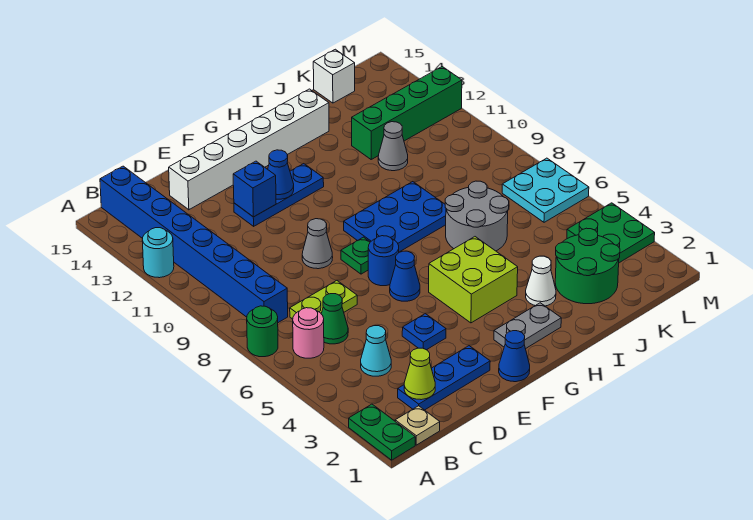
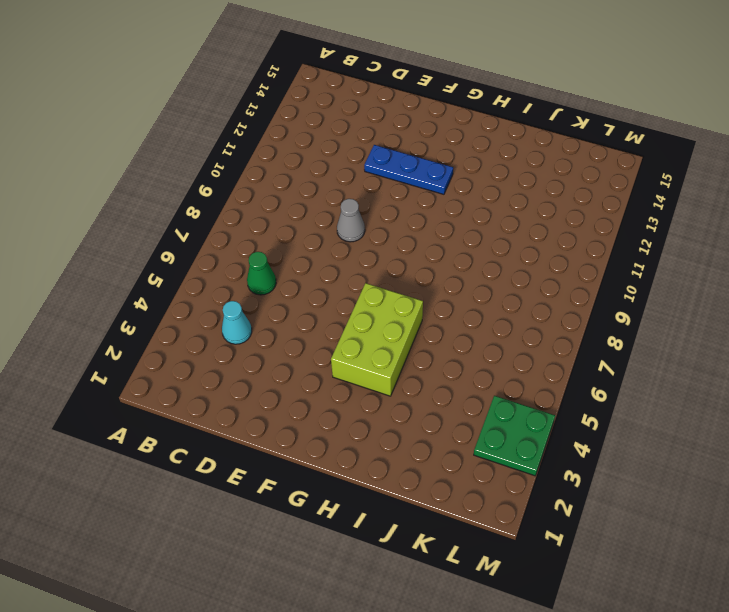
lime brick G4:H6 level 1 -> lime brick G4:H5 level 1
none -> green plate A1:A2 level 1
none -> green round brick A7 level 1
none -> cyan round brick A12 level 1
none -> tan plate B1 level 1

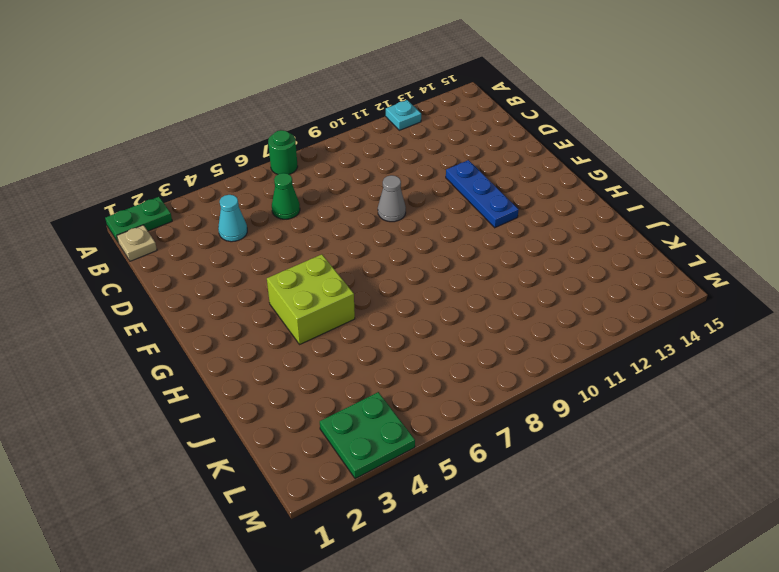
cyan plate A12 level 1 -> cyan round brick A12 level 1
none -> pink round brick B6 level 1
none -> blue brick B8:B15 level 1
none -> blue plate C2:E2 level 1
none -> lime plate C7:D7 level 1

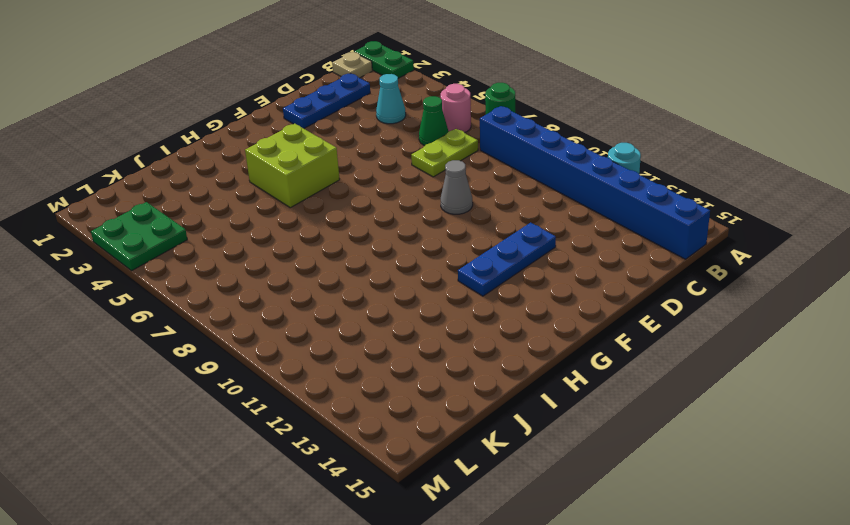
none -> white brick D14:I14 level 1
none -> blue plate E4 level 1
none -> blue cone F1 level 1
none -> blue cone F6 level 1

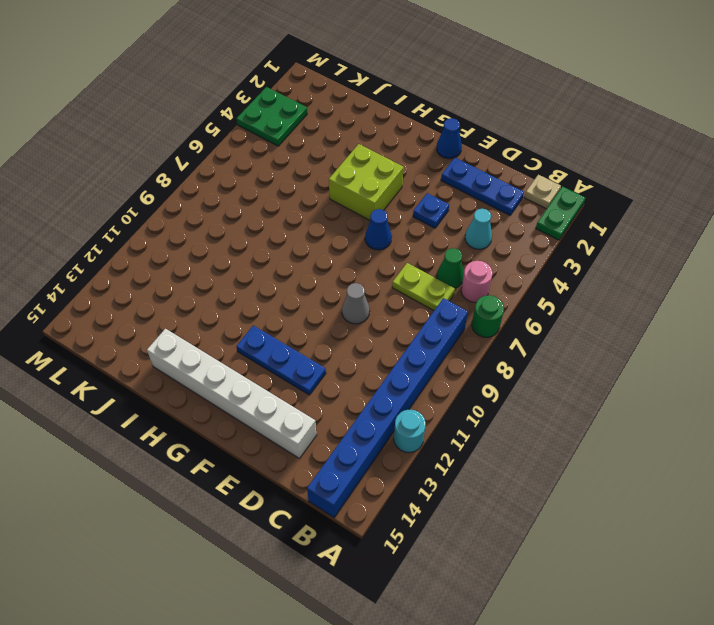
none -> blue round brick F7 level 1
none -> green plate F8 level 1
none -> grey plate G2:H2 level 1
none -> blue plate G8:I9 level 1

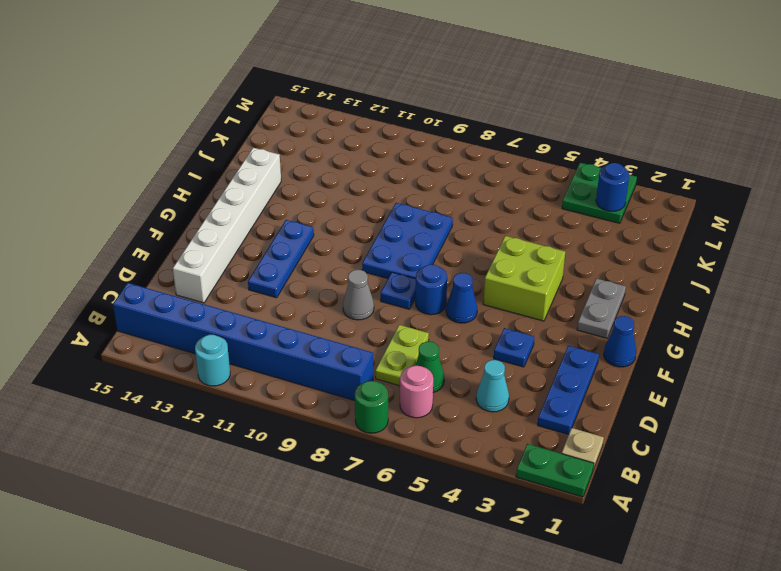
blue plate F8 level 1 -> green plate F8 level 1
blue round brick L3 level 2 -> none
none -> white cone I3 level 1
none -> grey round brick I6:J7 level 1
none -> green round brick J2:K3 level 1
none -> grey cone J11 level 1

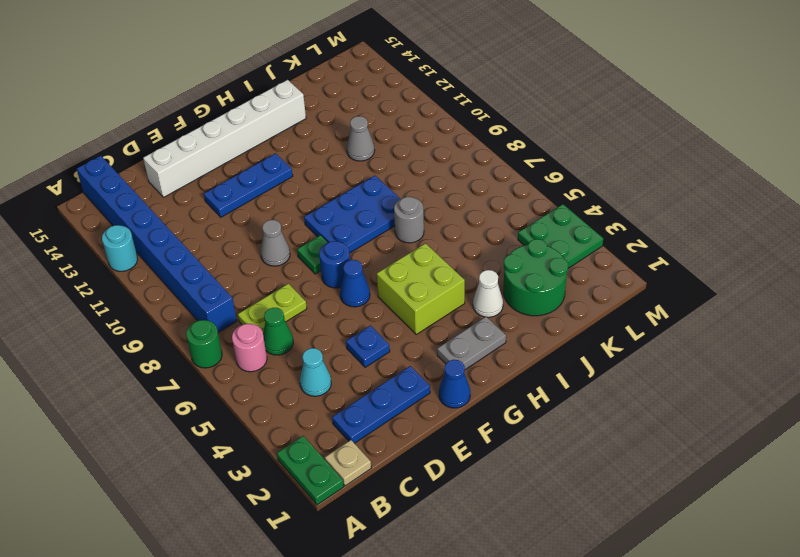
grey round brick I7 level 1 -> grey round brick I6:J7 level 1
none -> green brick J12:M12 level 1
none -> white brick K15 level 1
none -> cyan plate L6:M7 level 1
none -> lime cone C2 level 2

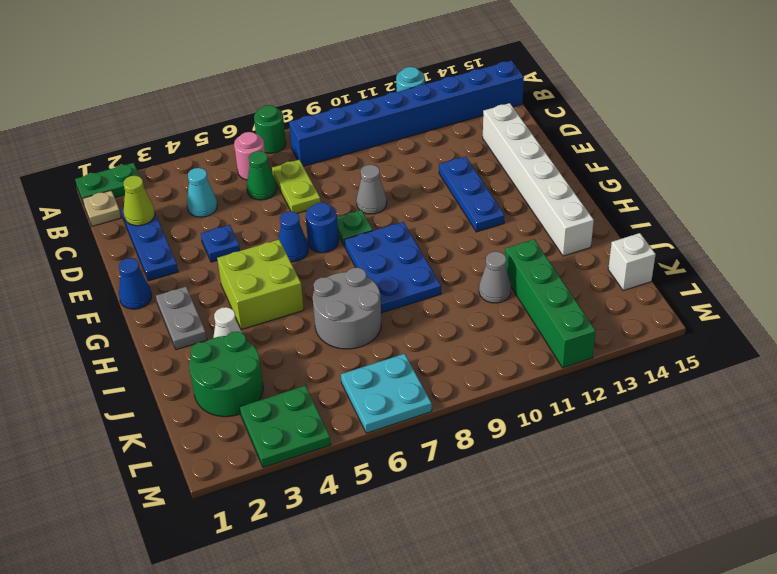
none -> blue brick E12 level 2
none -> blue cone F12 level 2

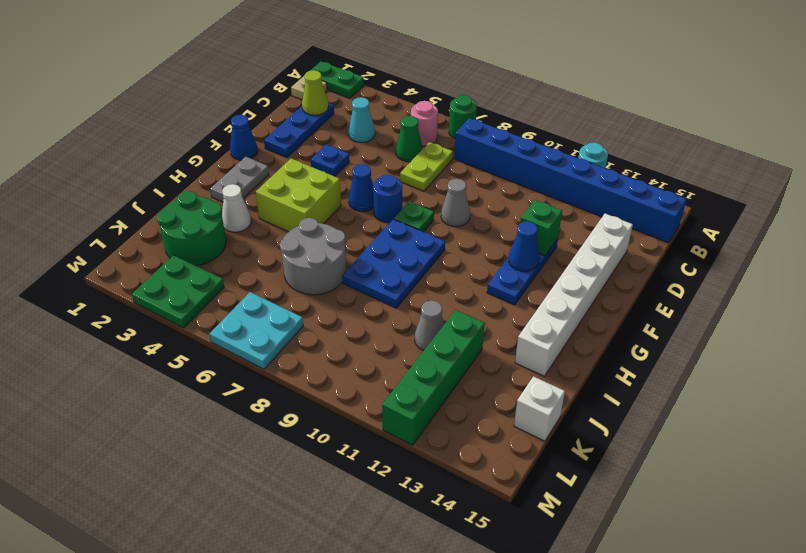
green brick E12 level 2 -> blue brick E12 level 2

